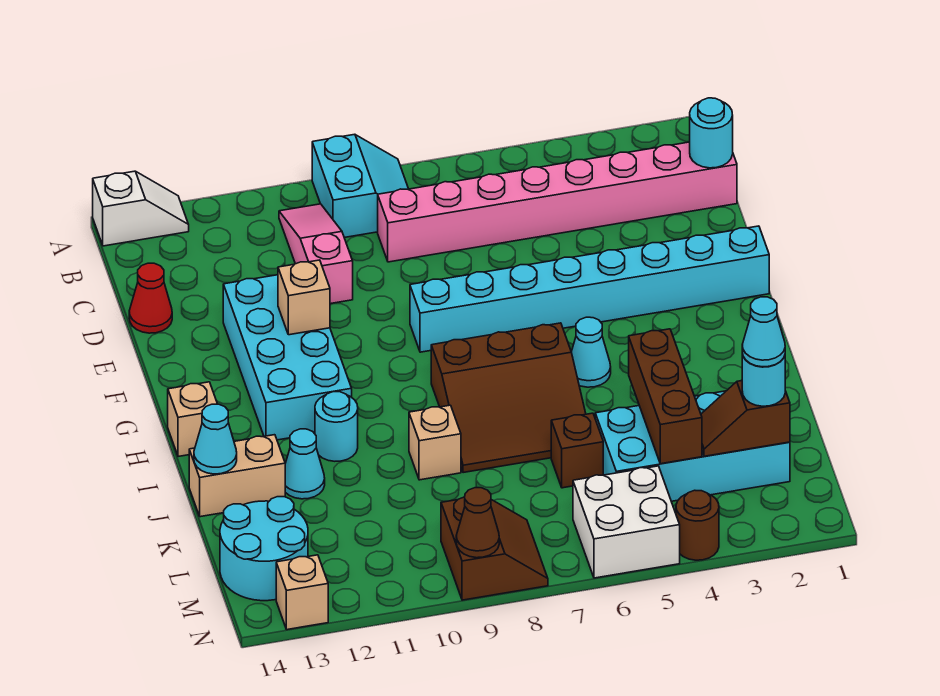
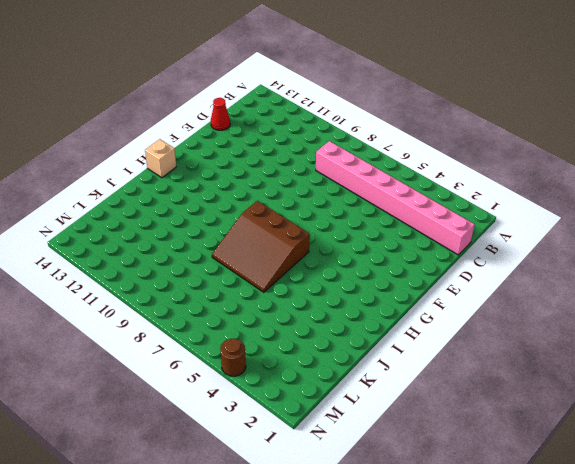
none -> cyan slope A8:B9 level 1 top 9
none -> white slope A13:A14 level 1 top 14
none -> pink slope B10:D10 level 1 top D

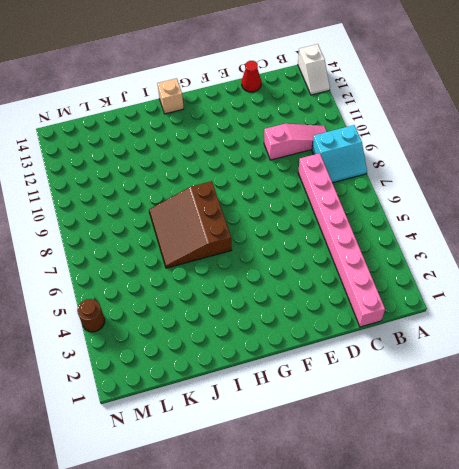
none -> cyan brick E11:H12 level 1
none -> cyan brick F1:F8 level 1
none -> cyan cone H5 level 1

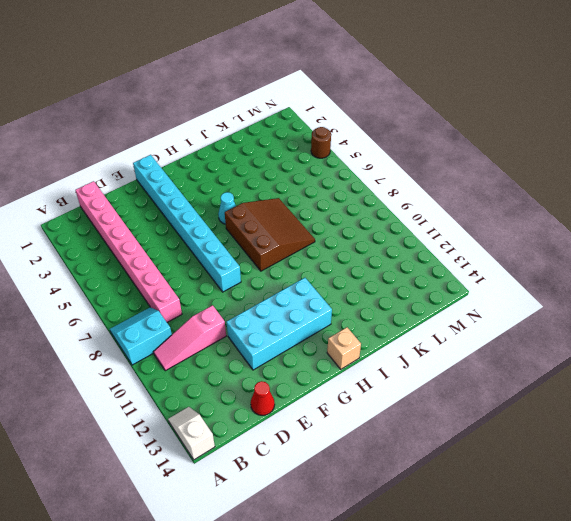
none -> cyan round brick I11 level 1
none -> tan brick J9 level 1
none -> cyan cone J12 level 1

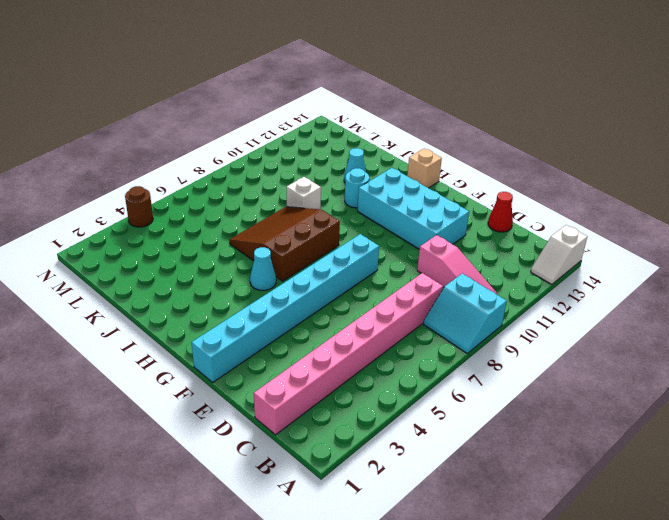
white brick J9 level 1 -> tan brick J9 level 1
none -> tan brick J13:J14 level 1
none -> cyan brick K2:L5 level 1
none -> brown brick K6 level 1

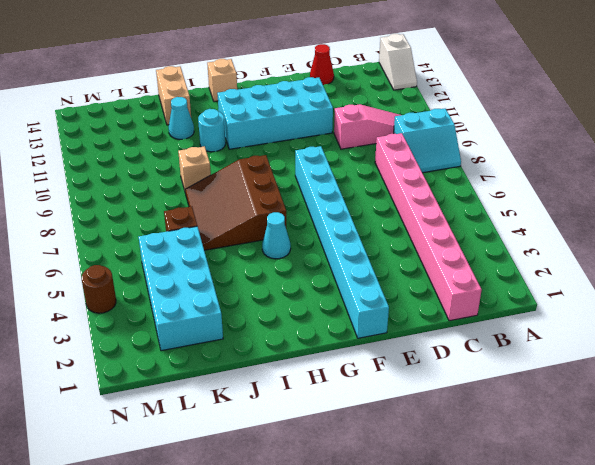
none -> cyan round brick L13:M14 level 1
none -> white brick M5:N6 level 1
none -> brown slope M8:N9 level 1 top 9

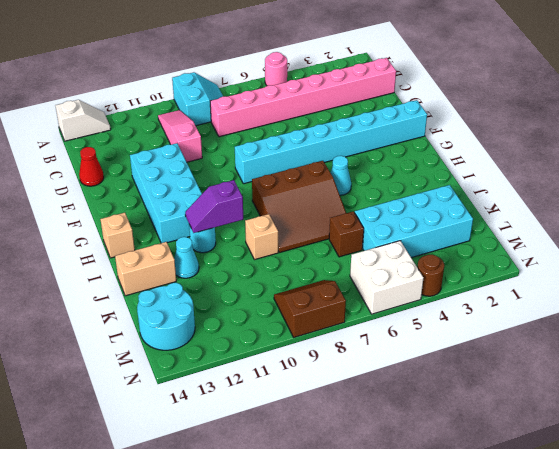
pink round brick A5 level 1 -> none
purple slope I10:I11 level 2 top 10 -> none
brown slope M8:N9 level 1 top N -> brown slope M8:N9 level 1 top 9
none -> tan brick N13 level 1
none -> cyan round brick C1 level 2
none -> tan brick F11 level 2

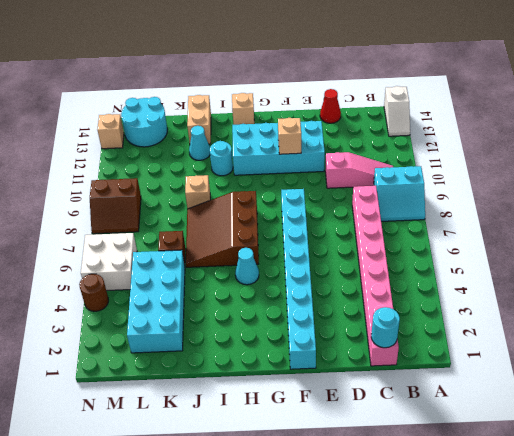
none -> brown brick J4:L4 level 2
none -> cyan cone J14 level 2
none -> brown slope L2:L3 level 2 top 2

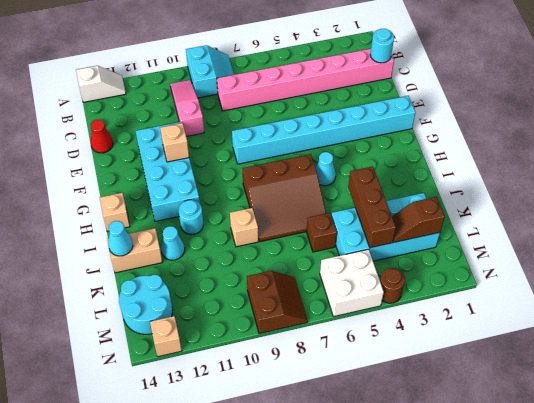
none -> brown cone N9 level 2
none -> cyan round brick L2 level 3
none -> cyan cone L2 level 4

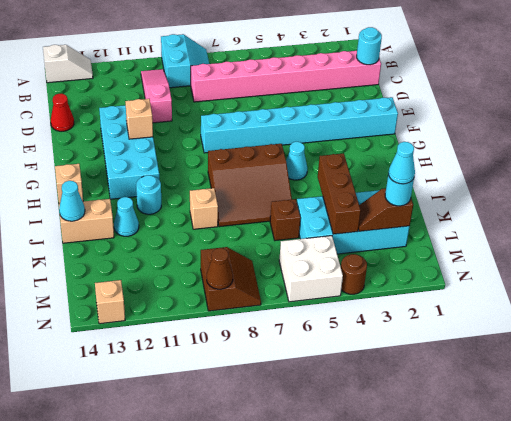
none -> cyan round brick L13:M14 level 1

